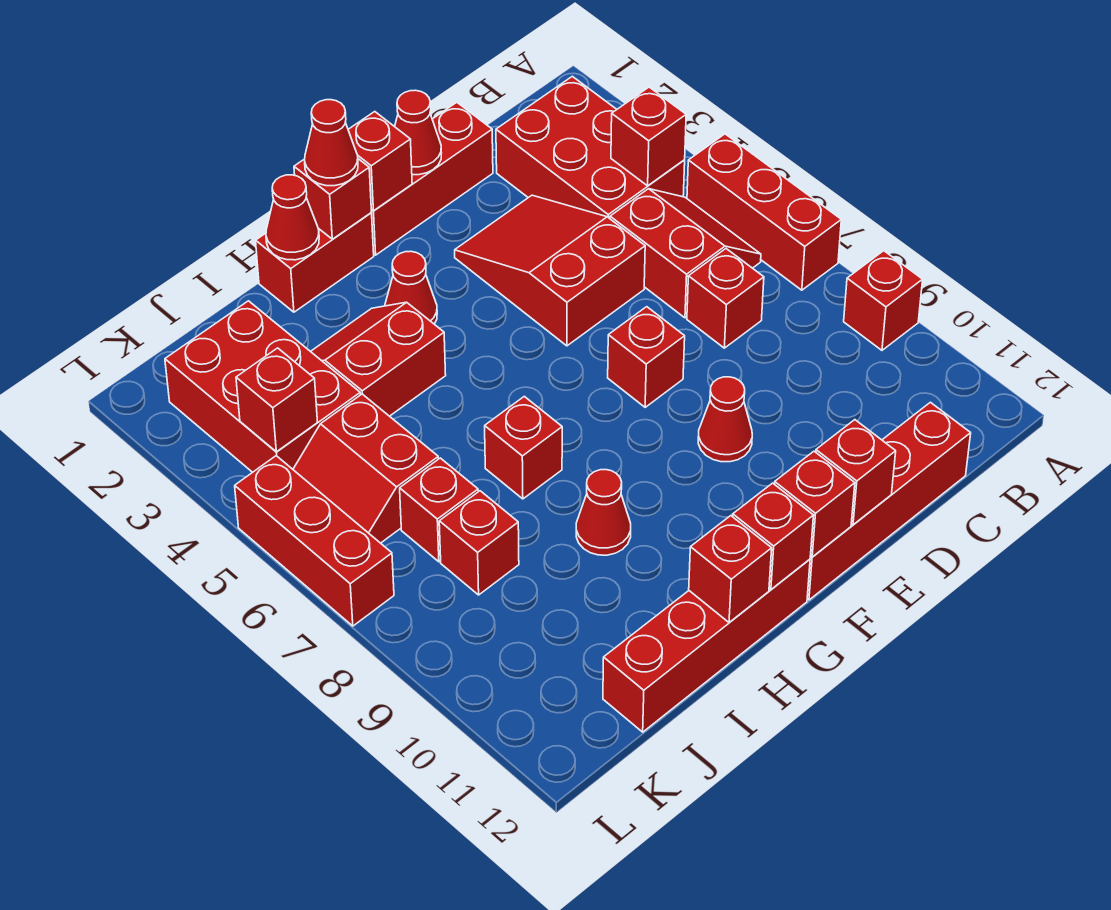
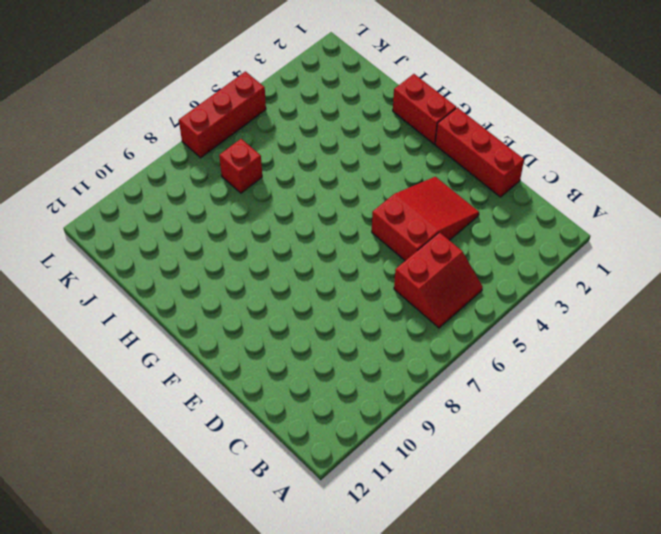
none -> red brick A5:A7 level 1
none -> red brick A9 level 1
none -> red brick B2:C4 level 1
none -> red brick C7 level 1

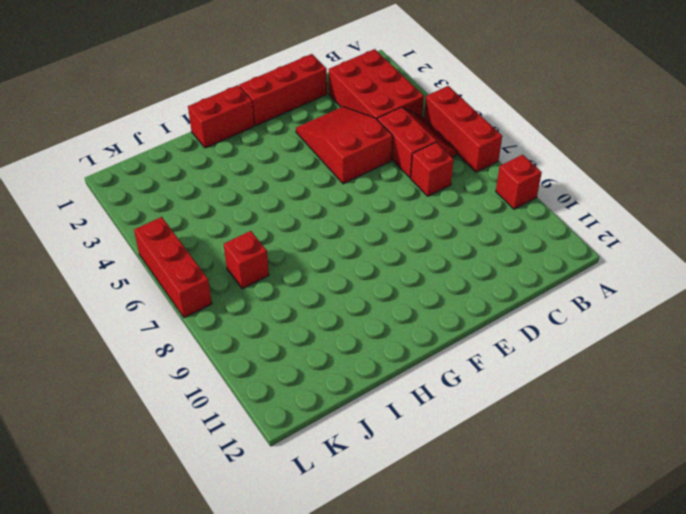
none -> red brick C12:F12 level 1
none -> red brick E7 level 1
none -> red cone E9 level 1
none -> red cone G3 level 1

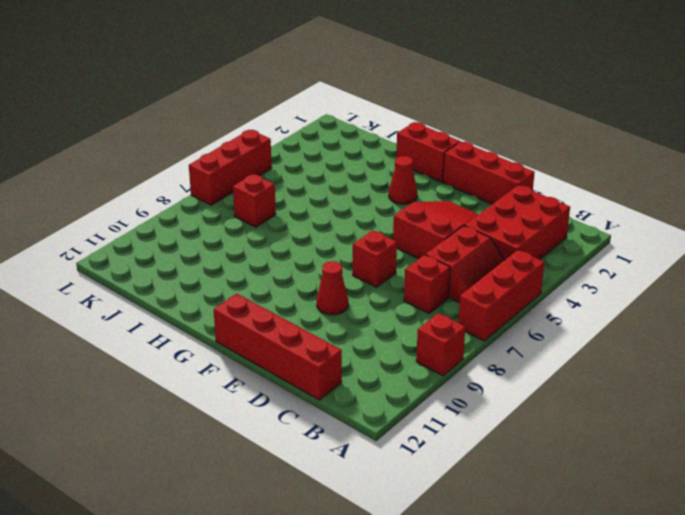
none -> red brick G12:J12 level 1
none -> red slope H3:I4 level 1 top 4
none -> red brick H7 level 1
none -> red cone H9 level 1

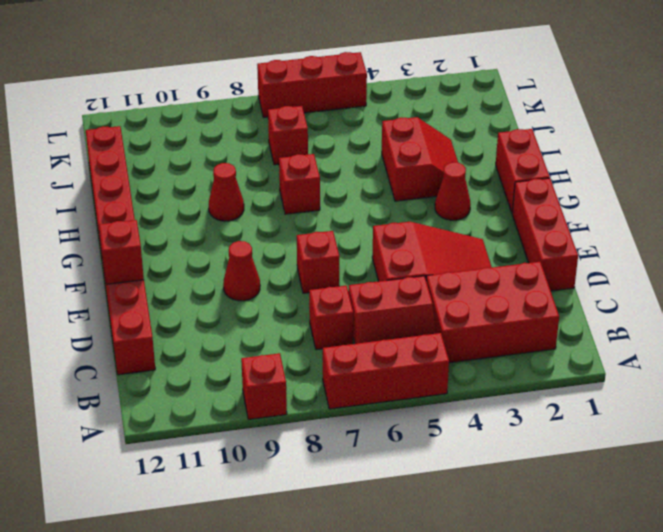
none -> red brick J2:K4 level 1
none -> red slope J5:K6 level 1 top J
none -> red brick J8 level 1
none -> red brick B4 level 2

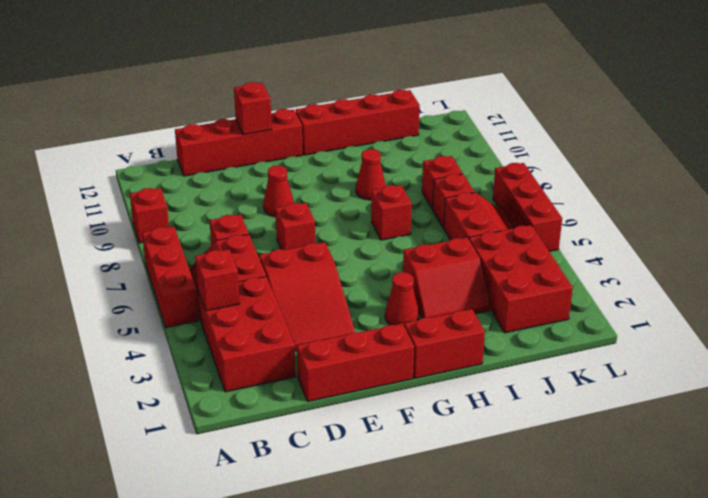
none -> red cone E1 level 2
none -> red brick F1 level 2
none -> red brick F12 level 2
none -> red brick G1 level 2

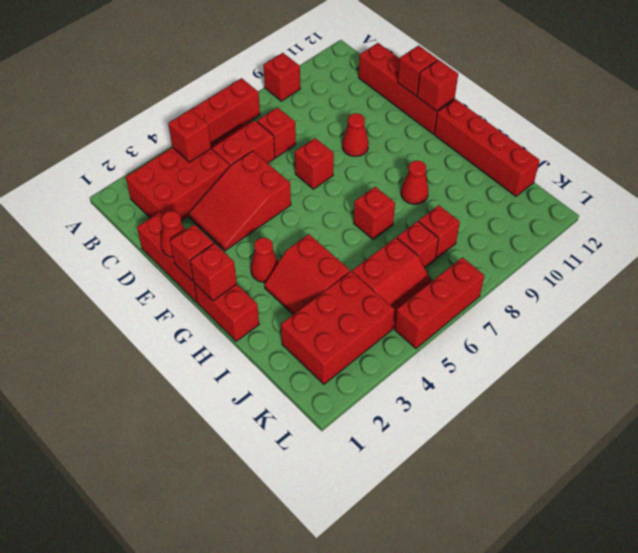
none -> red brick G12 level 2
none -> red cone H1 level 2
none -> red brick H12 level 2
none -> red brick K4 level 2

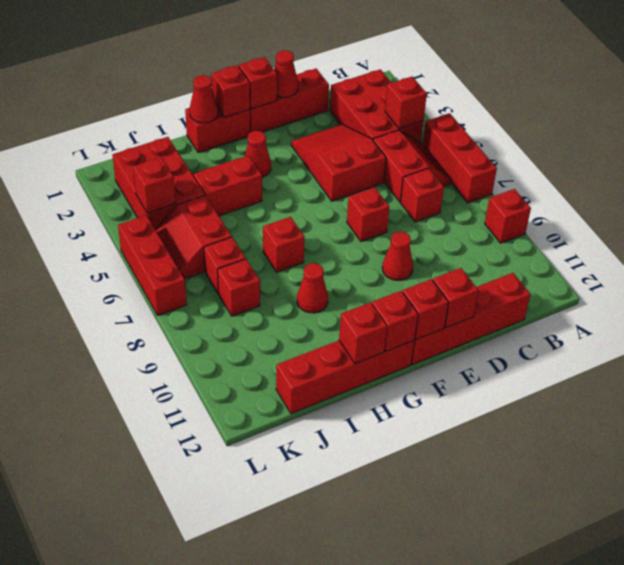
none -> red cone G1 level 3

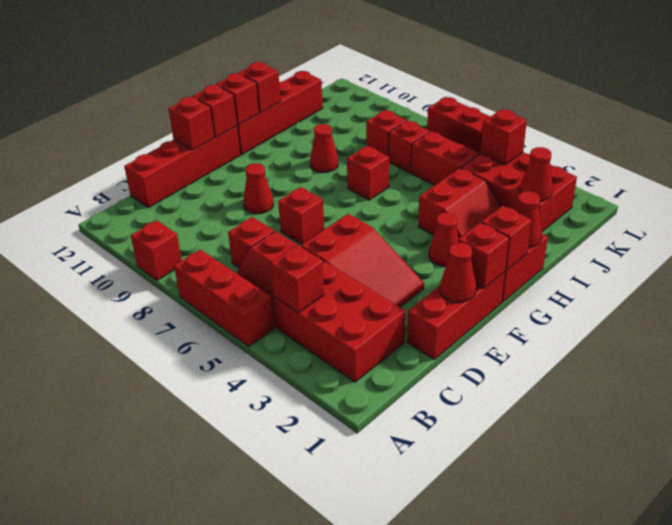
red cone J2 level 2 -> red cone G1 level 3

